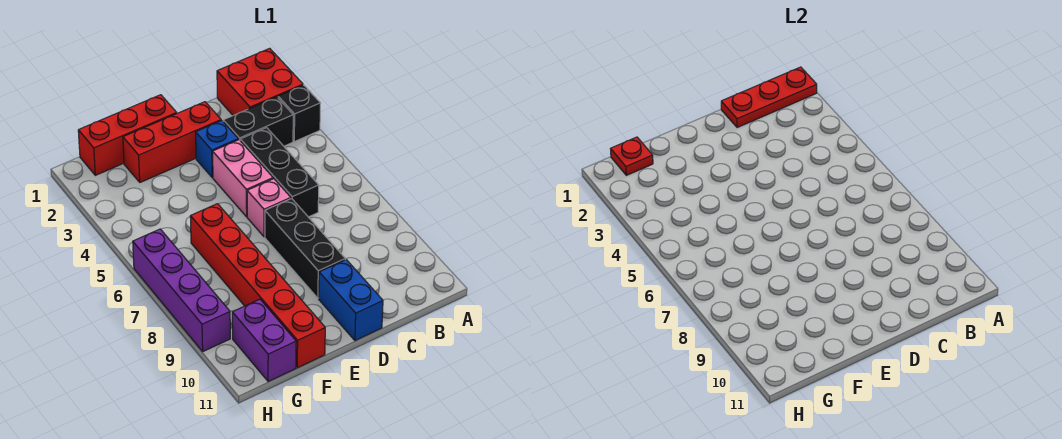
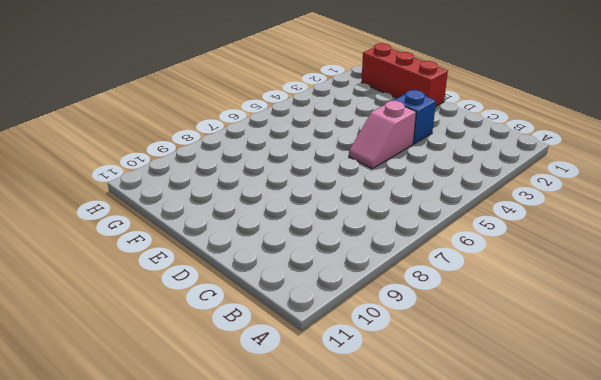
pink slope D4:D5 level 1 top 4 -> pink brick D4:D5 level 1
none -> red brick A1:B2 level 1
none -> black brick A3 level 1
none -> black brick B3:C3 level 1

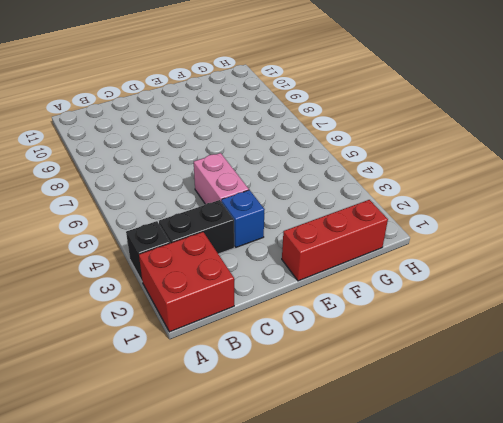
none -> black brick C4:C6 level 1
none -> red brick D2:F2 level 1
none -> pink brick D6 level 1

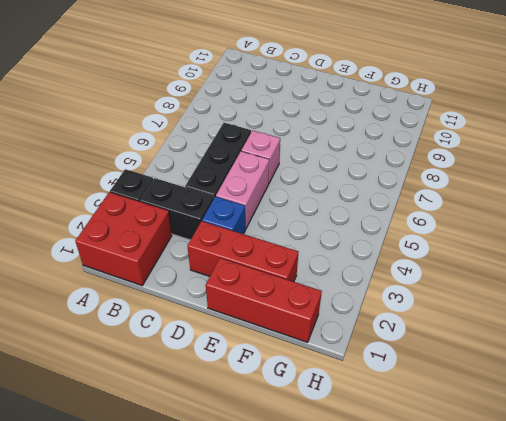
none -> black brick D7:D9 level 1
none -> blue brick D10:D11 level 1
none -> red brick F6:F11 level 1

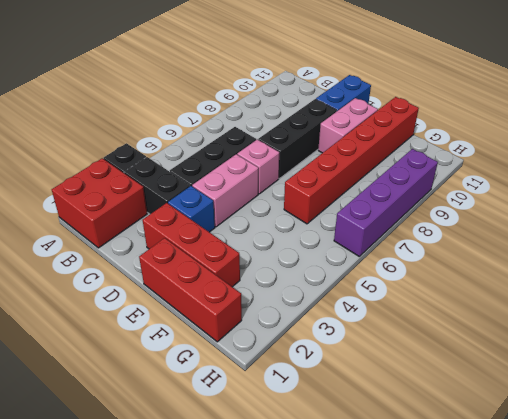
pink brick E9:E10 level 1 -> none
none -> purple brick G10:G11 level 1
none -> red plate A1:C1 level 2
none -> red plate G1 level 2

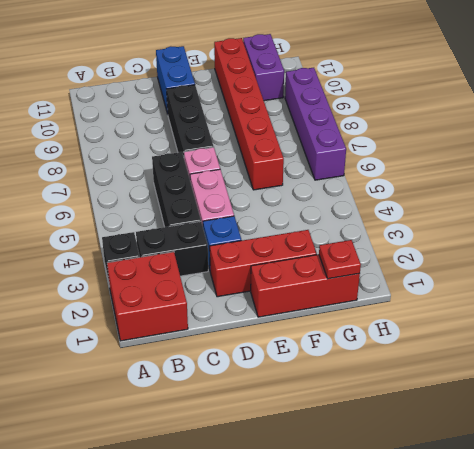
none -> red plate A1:C1 level 2

